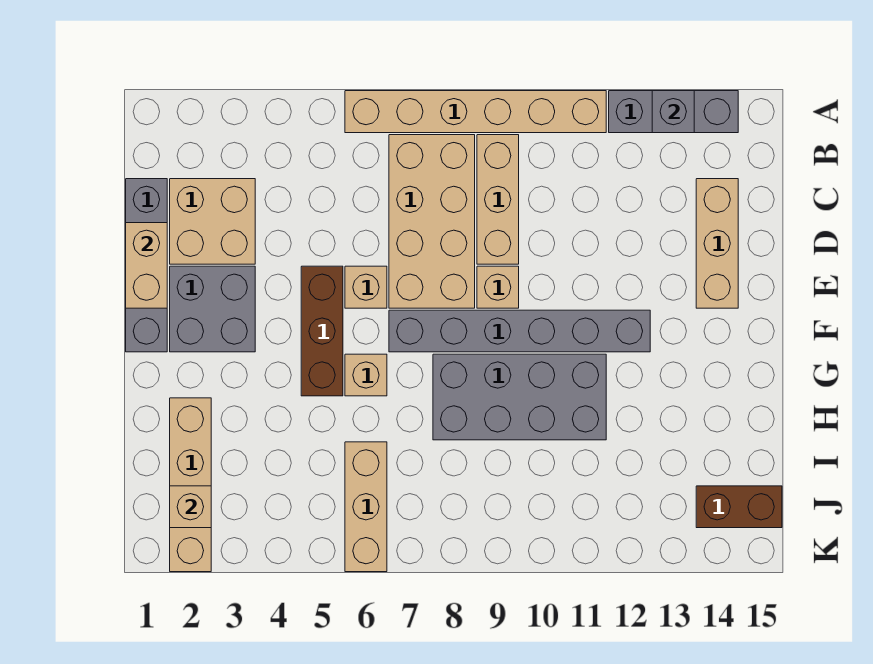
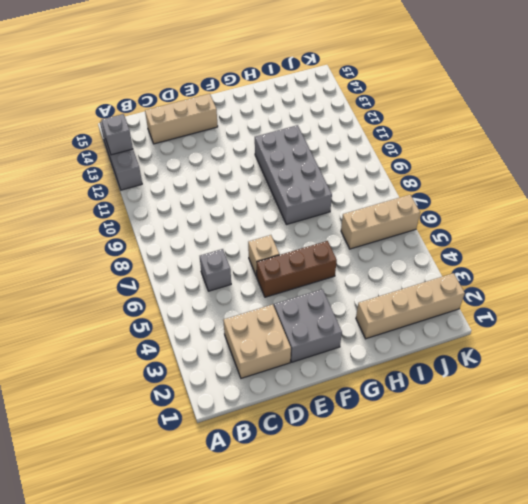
grey brick C6 level 1 -> none
none -> tan brick A6:A11 level 1
none -> tan brick B7:E8 level 1
none -> tan brick B9:D9 level 1

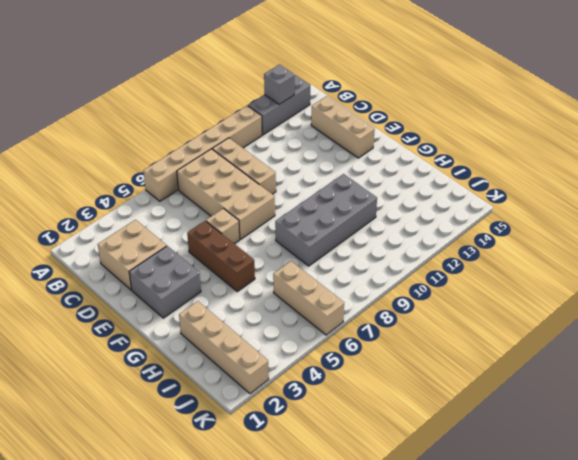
none -> grey brick C1:F1 level 1
none -> tan brick E9 level 1
none -> grey brick F7:F12 level 1

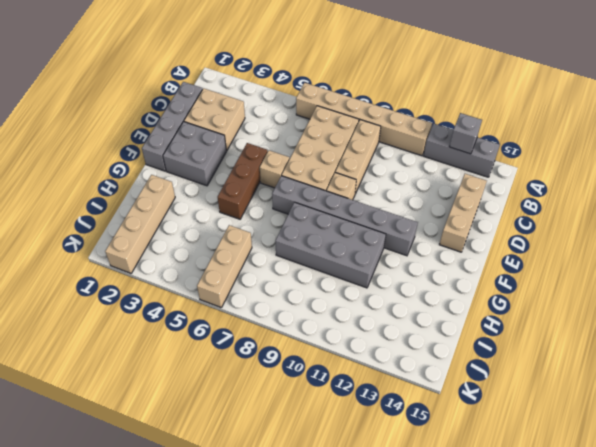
none -> tan brick G6 level 1
none -> brown brick J14:J15 level 1
none -> tan brick D1:E1 level 2

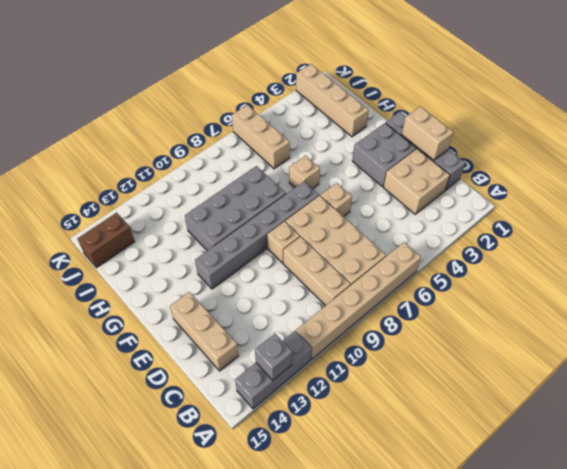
none -> brown brick E5:G5 level 1
none -> tan brick J2 level 2

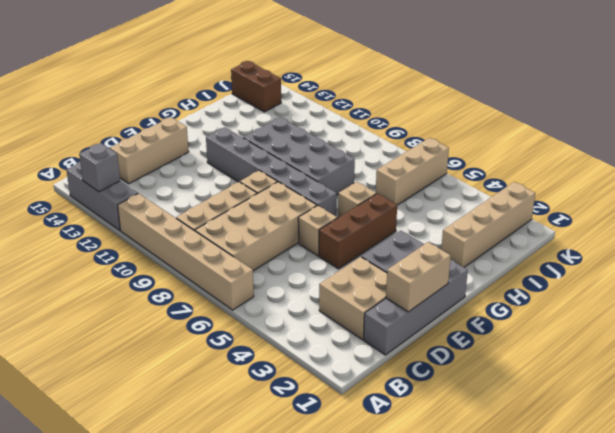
none -> tan brick J2 level 2

